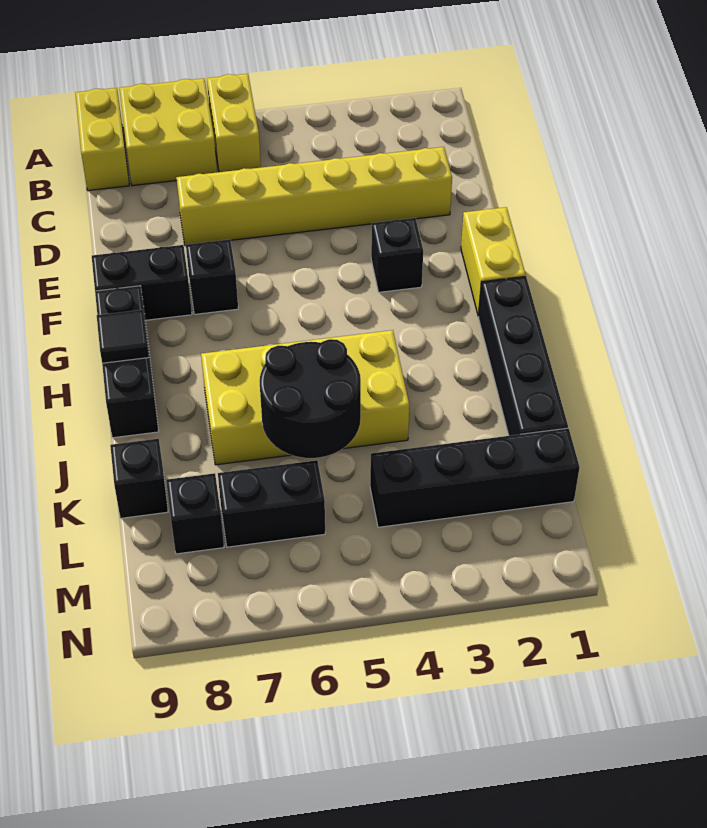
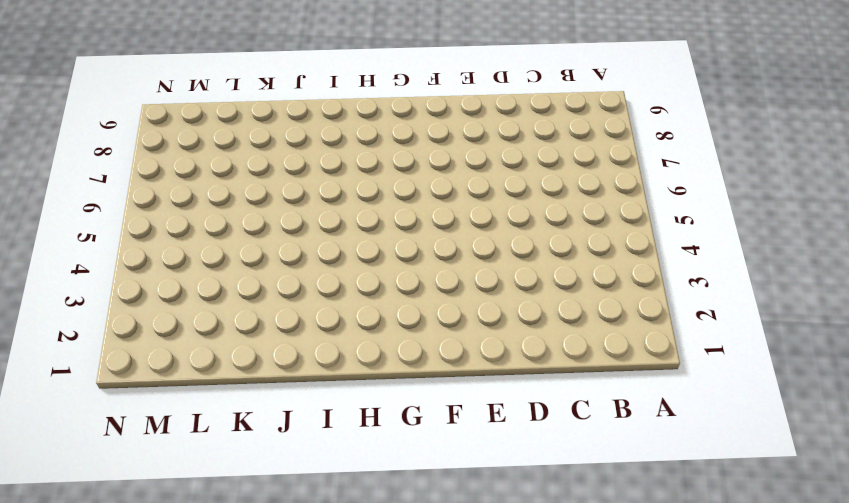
none -> yellow brick A6:B6 level 1
none -> yellow brick A7:B8 level 1
none -> yellow brick A9:B9 level 1

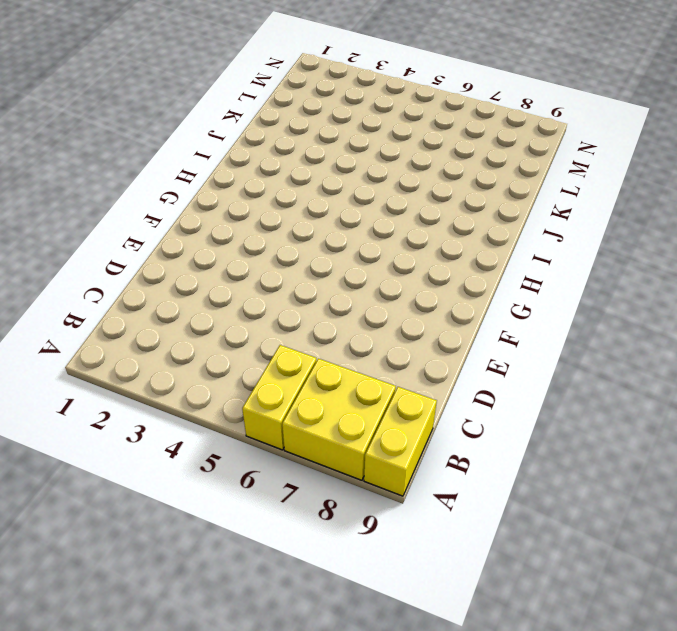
none -> yellow brick D2:D7 level 1
none -> yellow brick F1:G1 level 1
none -> black brick F3 level 1

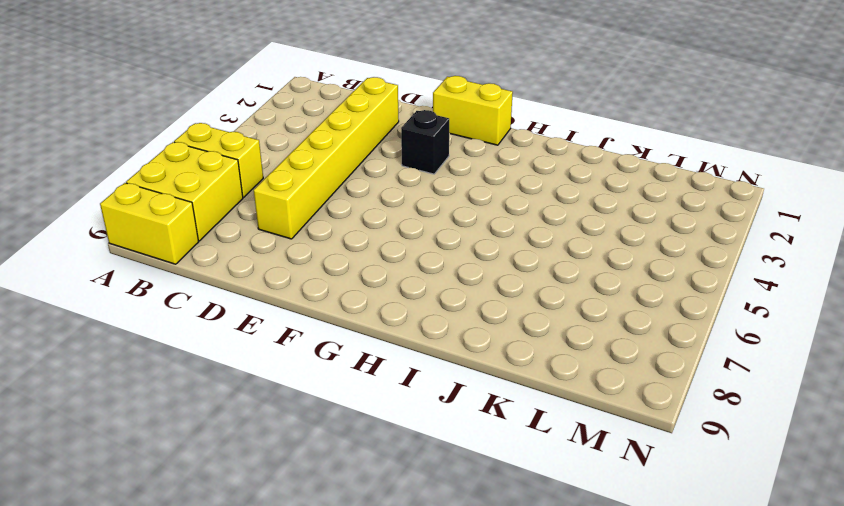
none -> black brick F7 level 1
none -> black brick F8:F9 level 1
none -> black brick G9:I9 level 1

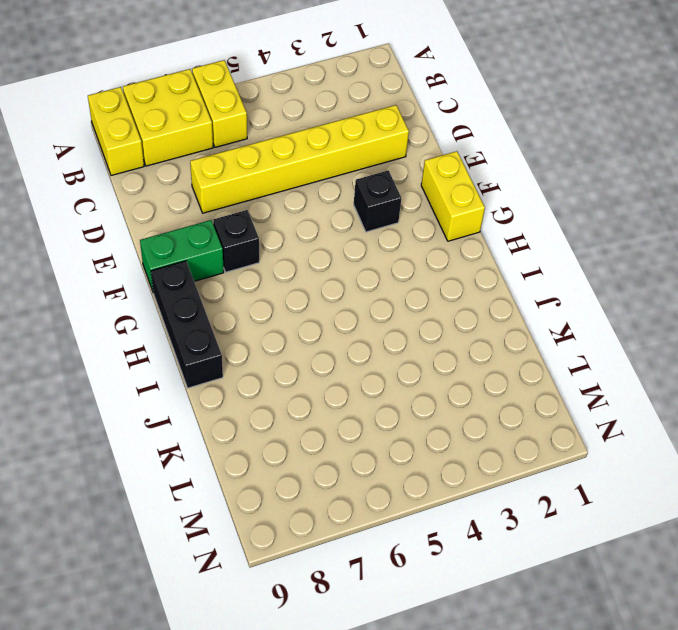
green brick F8:F9 level 1 -> black brick F8:F9 level 1
none -> black brick H1:K1 level 1
none -> yellow brick I4:J7 level 1
none -> black brick K9 level 1

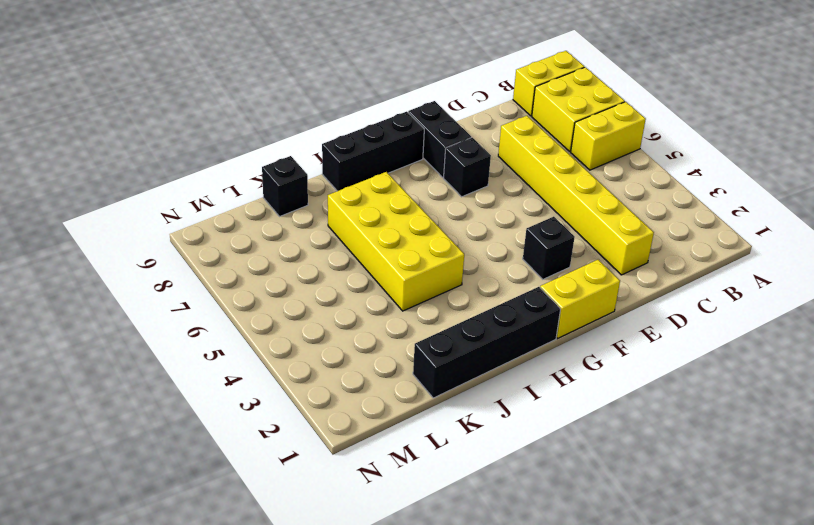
none -> black brick L1:L4 level 1
none -> black brick L6:L7 level 1
none -> black brick L8 level 1

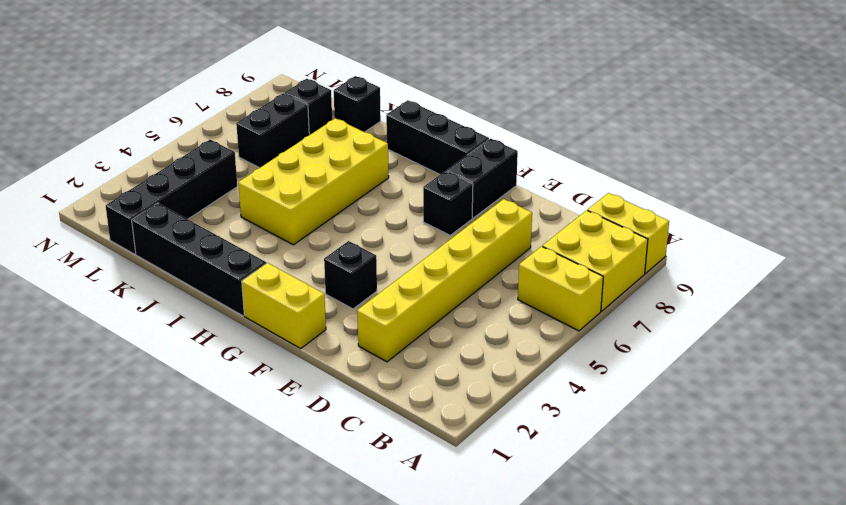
none -> black tile H9 level 2
none -> black round brick J5:K6 level 2

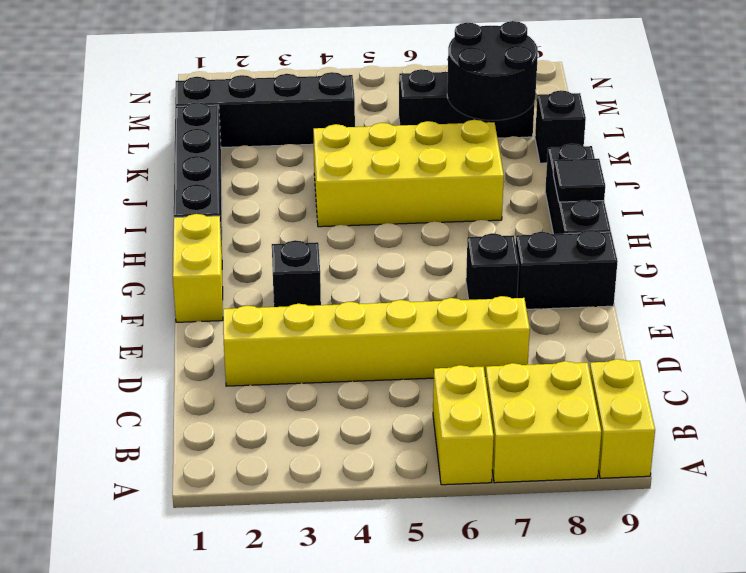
black round brick K7:L8 level 2 -> black round brick J5:K6 level 2

